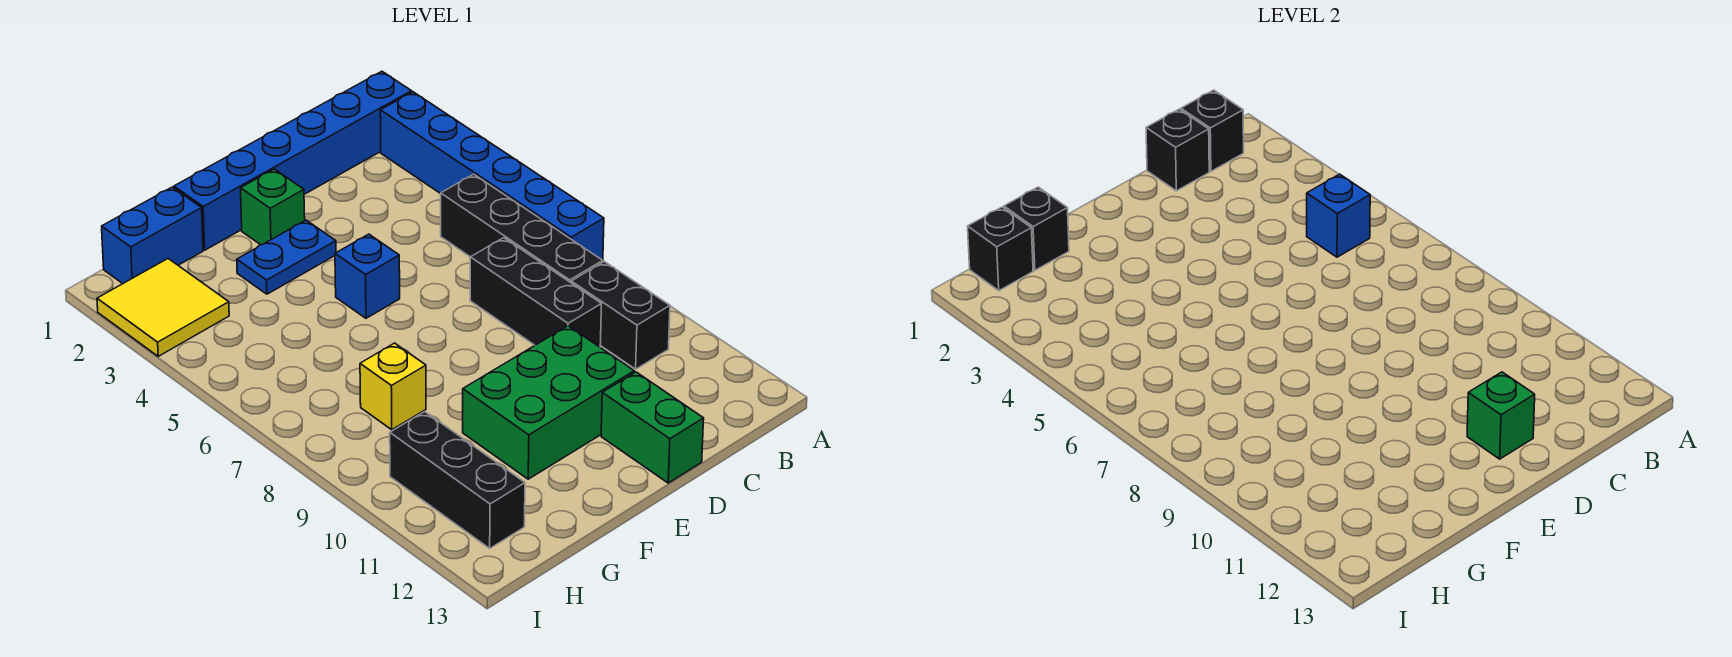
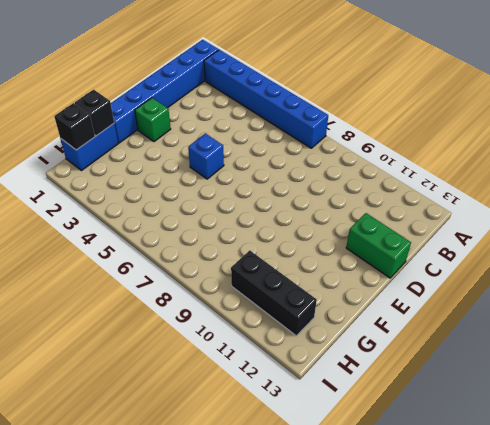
none -> black brick B5:B8 level 1
none -> black brick B9:B10 level 1
none -> black brick C7:C9 level 1

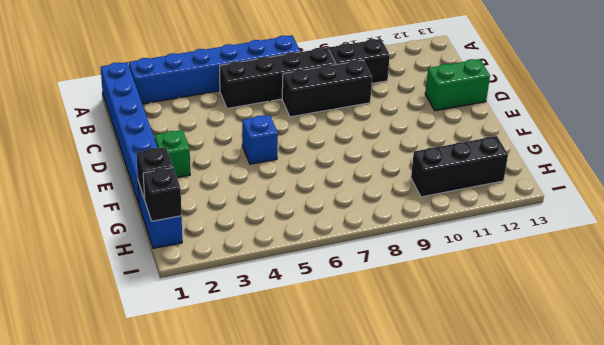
none -> green brick D10:F11 level 1
none -> blue plate E3:F3 level 1
none -> yellow brick G8 level 1

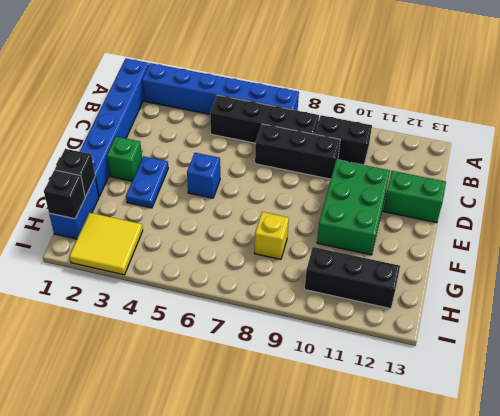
none -> black brick B1 level 2
none -> blue brick B5 level 2
none -> black brick C1 level 2

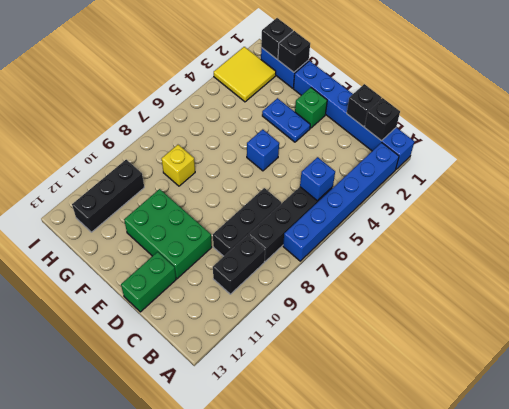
none -> green brick D12 level 2

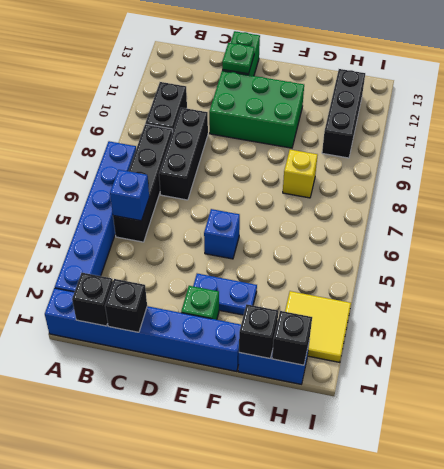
green plate D12 level 2 -> green brick D12 level 2

